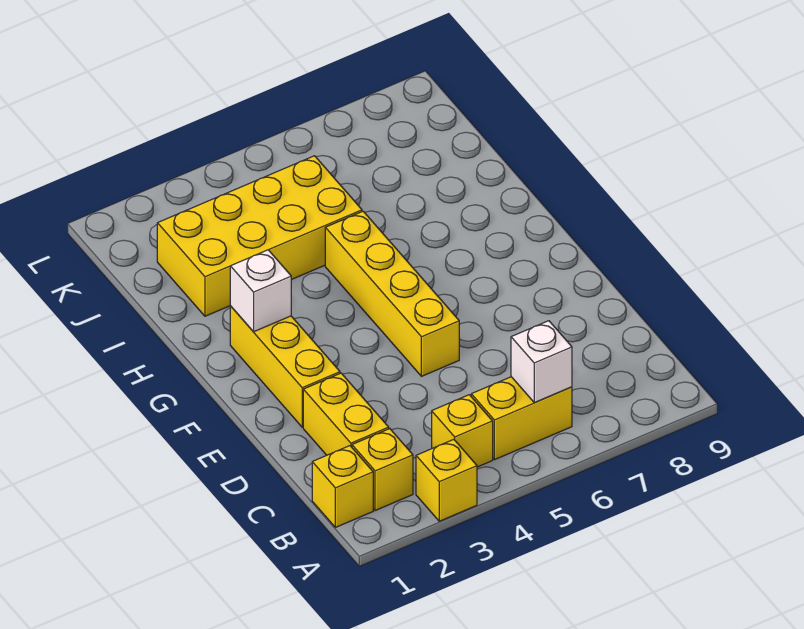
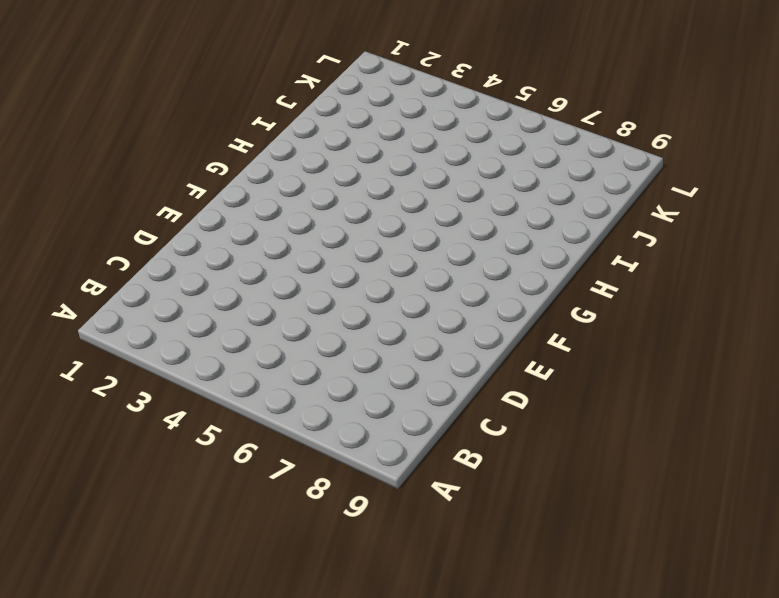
none -> yellow brick A3 level 1
none -> yellow brick B1 level 1

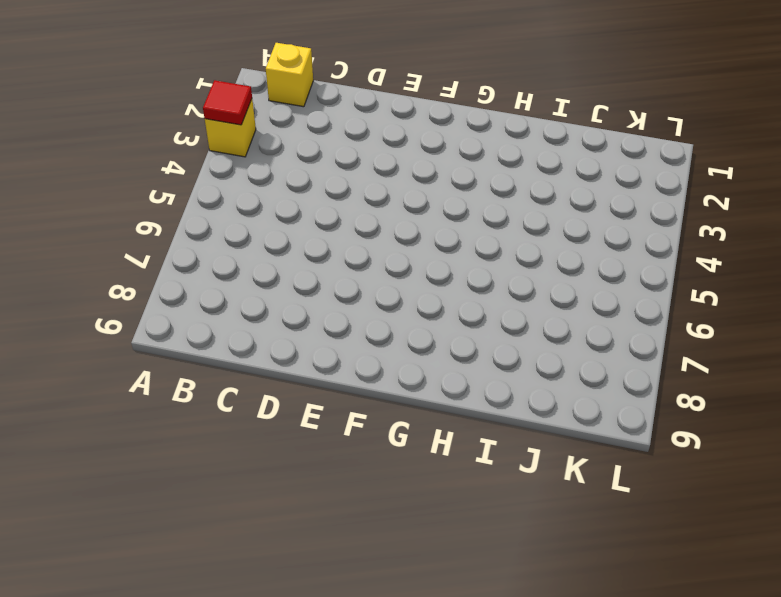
red tile A3 level 2 -> none
none -> yellow brick B2 level 1
none -> yellow brick B4 level 1

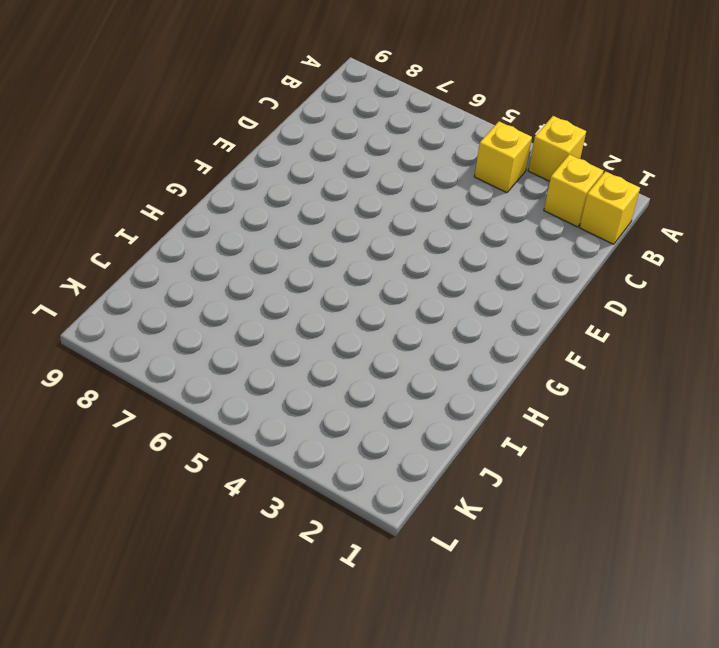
none -> yellow brick B5:B6 level 1
none -> yellow brick C2:D2 level 1

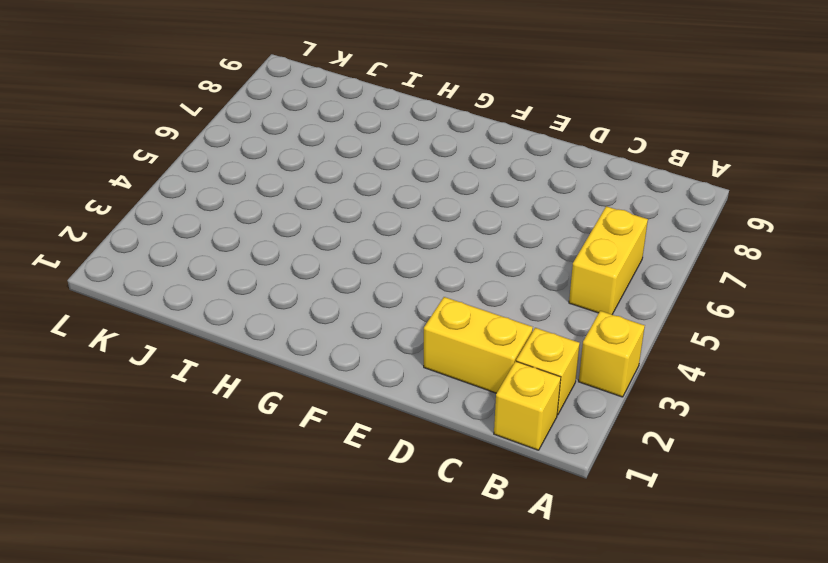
none -> yellow brick B4 level 1
none -> yellow brick E2:G2 level 1

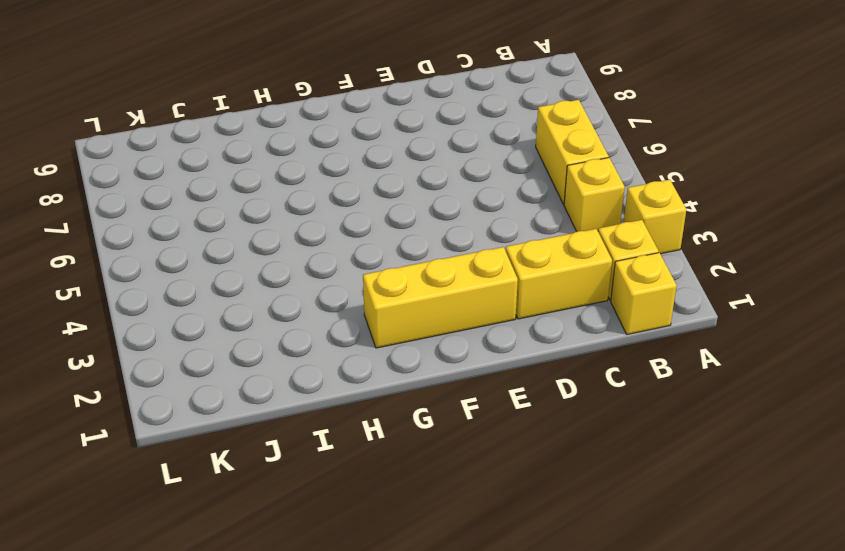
none -> yellow brick E5:H5 level 1
none -> yellow brick I2:J5 level 1

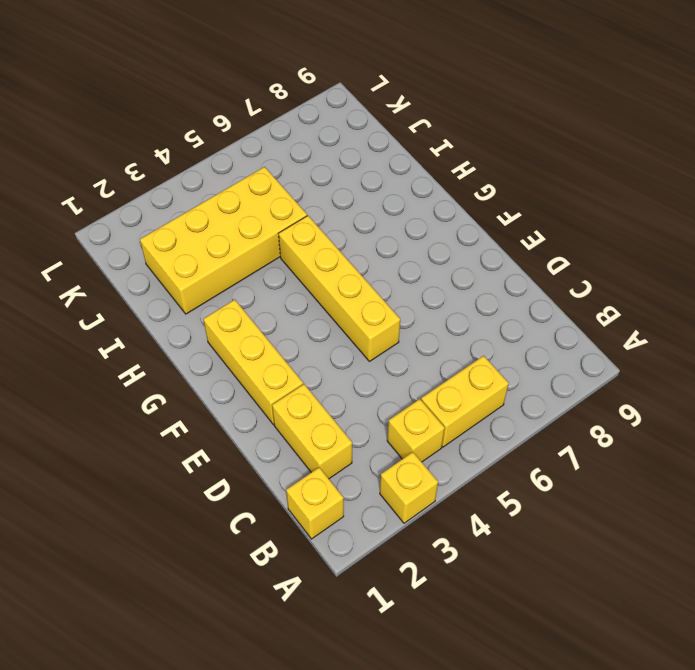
none -> yellow brick B2 level 1
none -> white brick B6 level 2

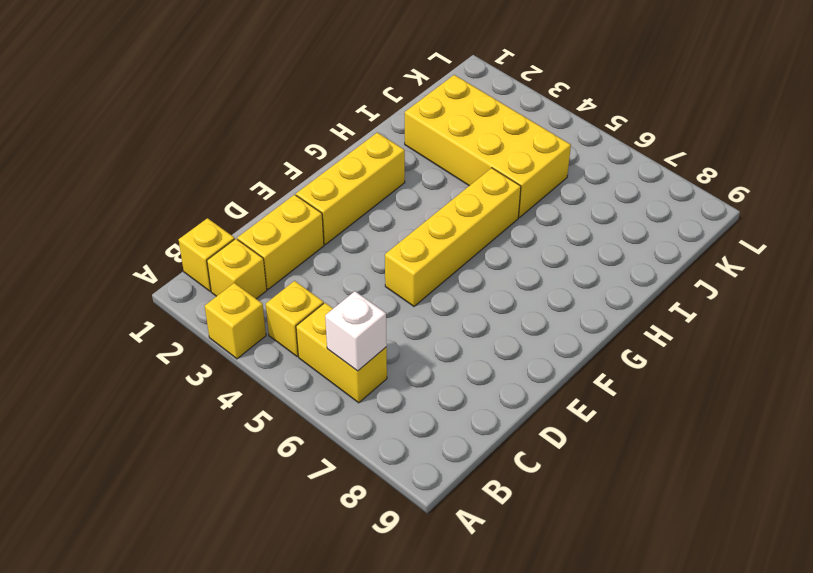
none -> white brick G2 level 2

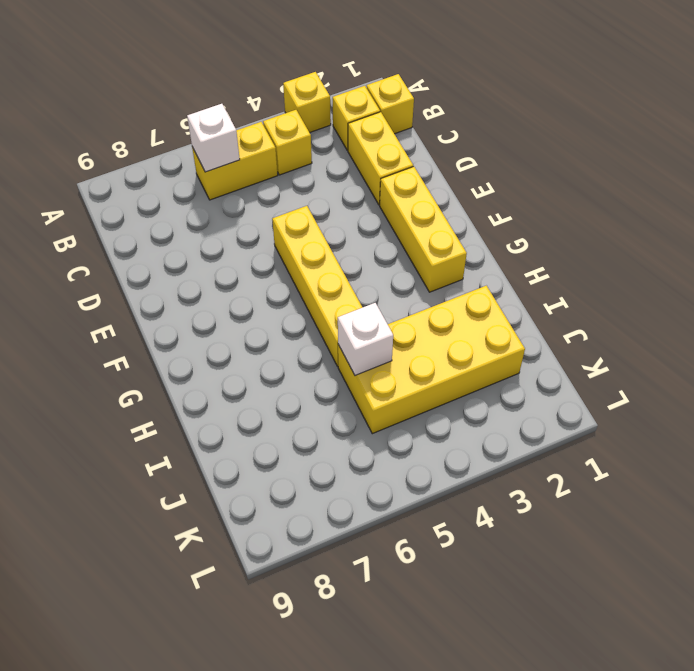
white brick I5 level 2 -> white brick G2 level 2

